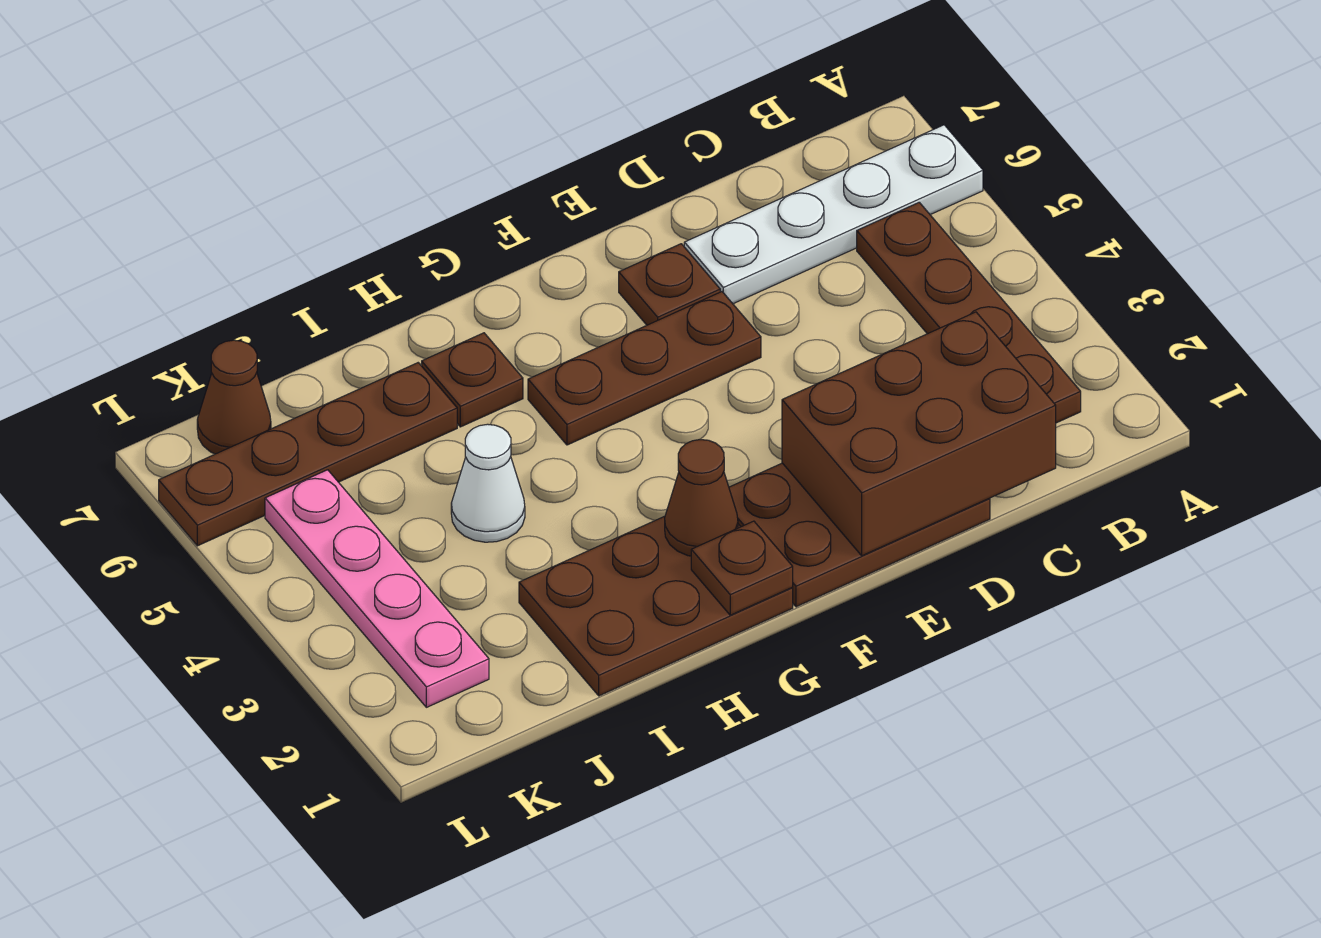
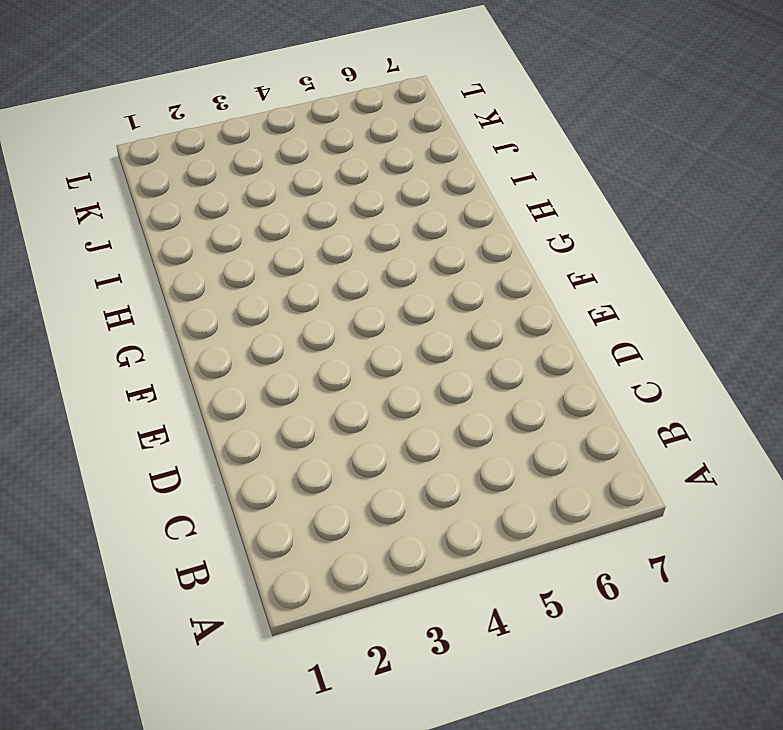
none -> white plate A6:D6 level 1
none -> brown plate B2:B5 level 1
none -> brown plate D1:F2 level 1

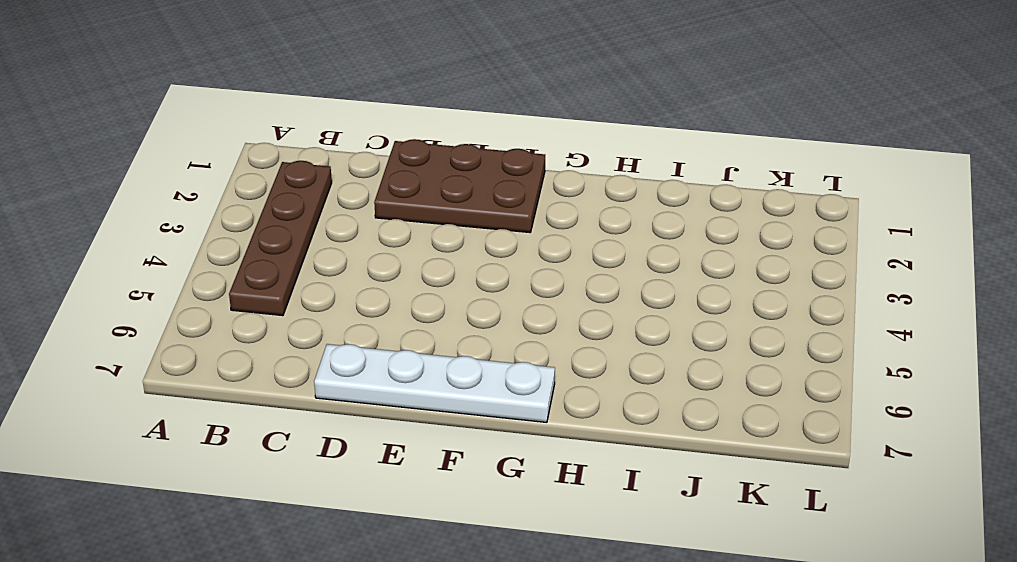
white plate D7:G7 level 1 -> white plate A6:D6 level 1
none -> brown plate E5:G5 level 1
none -> brown plate E6 level 1
none -> brown plate G1:I2 level 1

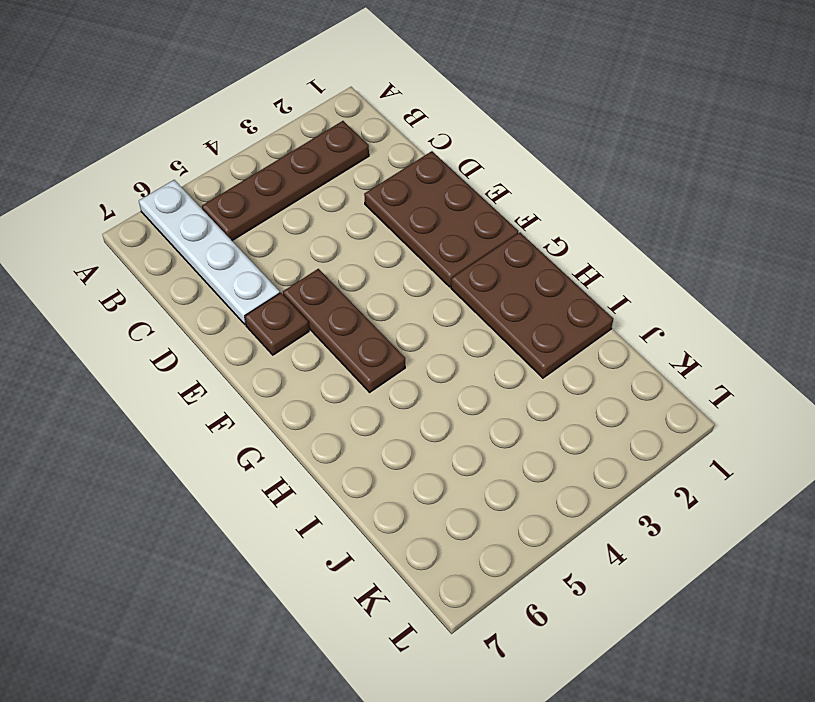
none -> brown plate H6 level 1
none -> white cone I4 level 1
none -> brown plate I6:L6 level 1

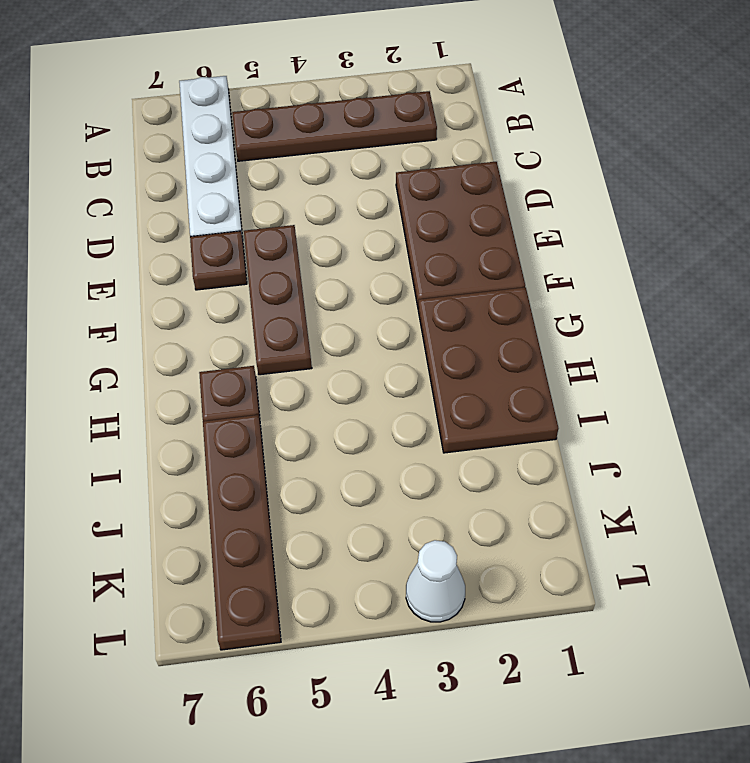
white cone L3 level 1 -> white cone I4 level 1
none -> pink plate K2:K5 level 1
none -> brown cone K7 level 1
none -> brown brick C1:E2 level 2

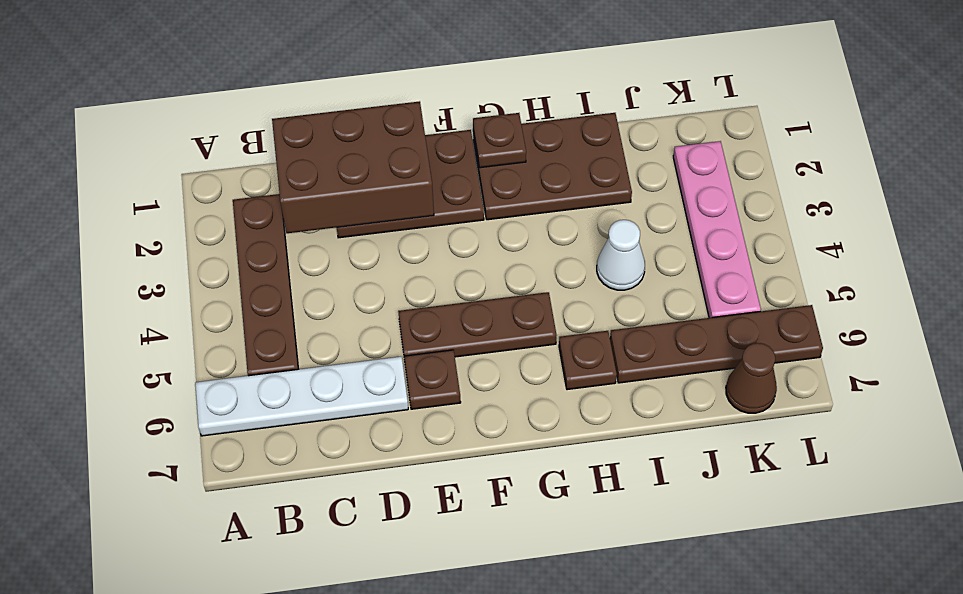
none -> brown cone G2 level 2

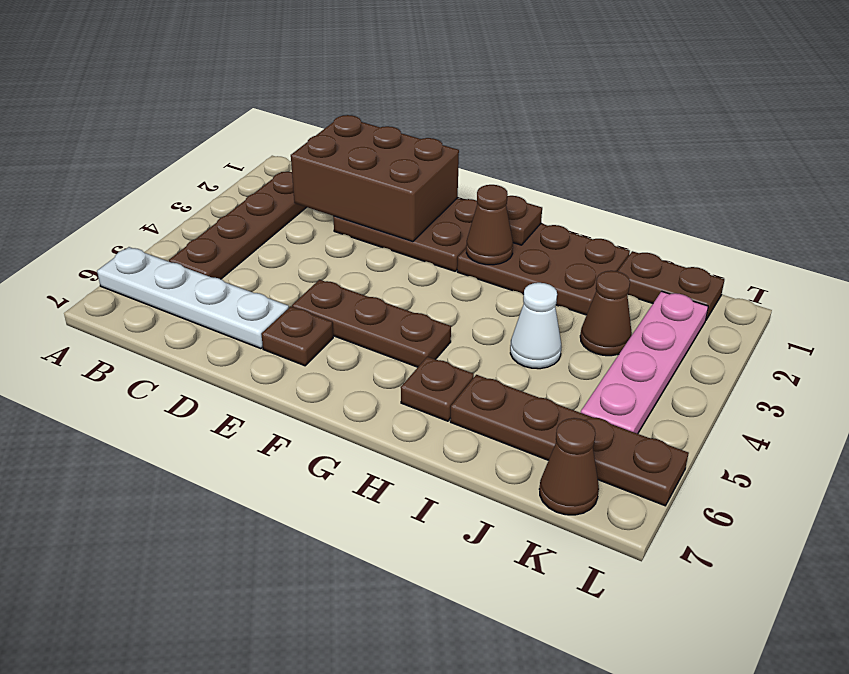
brown plate J1:K1 level 1 -> none
brown cone J3 level 1 -> none

